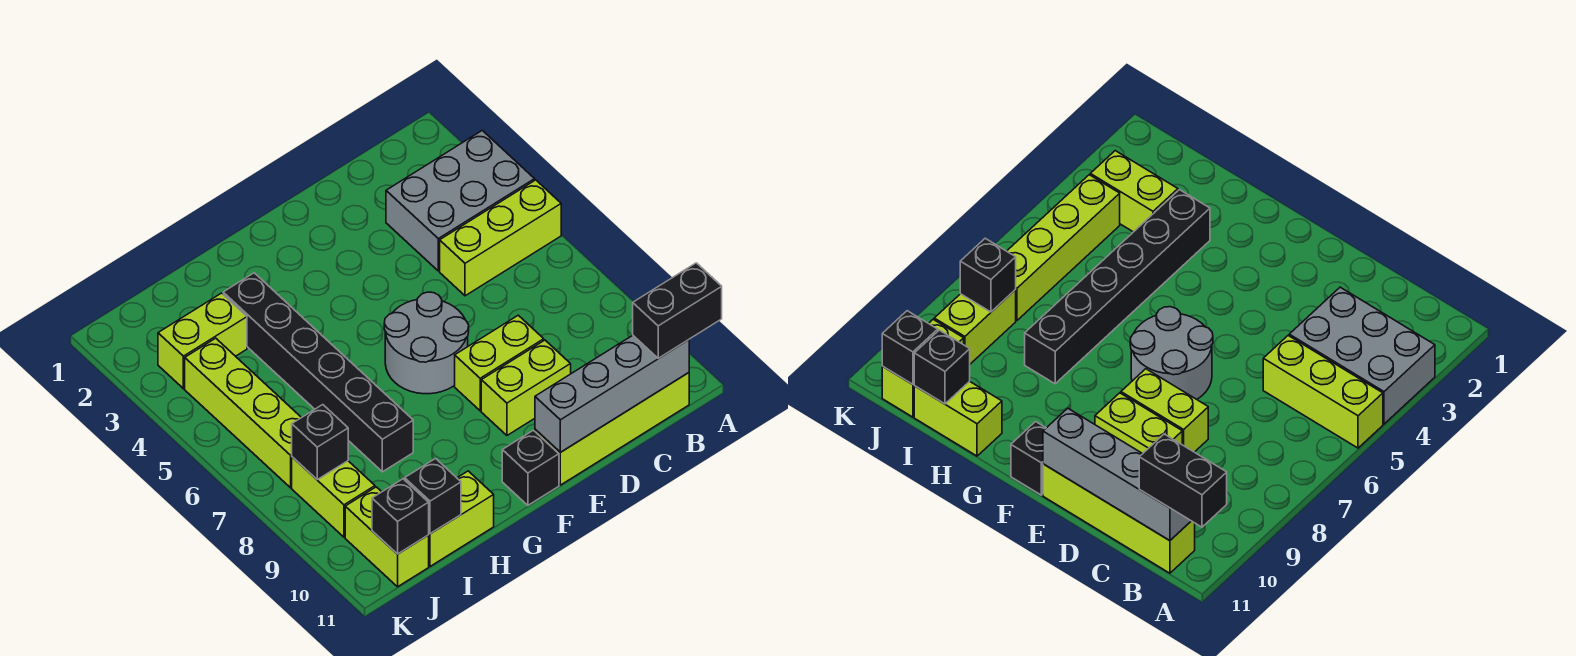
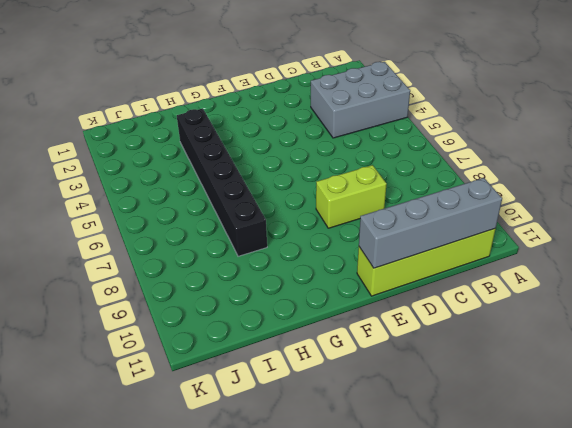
none -> lime brick A5:C5 level 1
none -> lime brick D9:E9 level 1
none -> grey round brick E6:F7 level 1

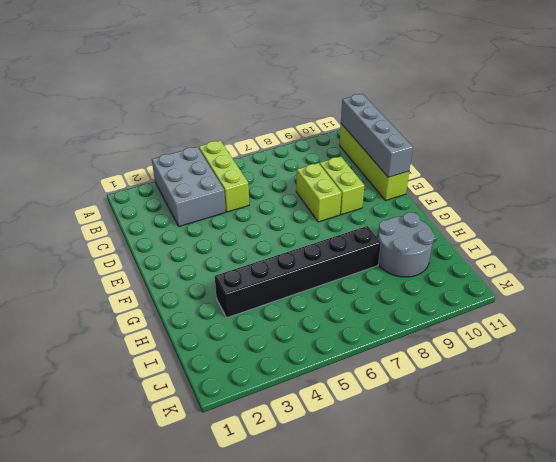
grey round brick H9:I10 level 1 -> grey round brick E6:F7 level 1
none -> black brick F11 level 1
none -> lime brick H11:I11 level 1
none -> lime brick I3:J3 level 1

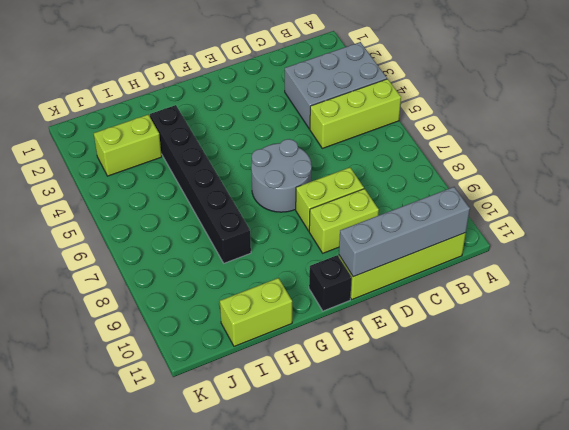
none -> lime brick J4:J7 level 1
none -> lime brick J8:J9 level 1
none -> lime brick J10:J11 level 1

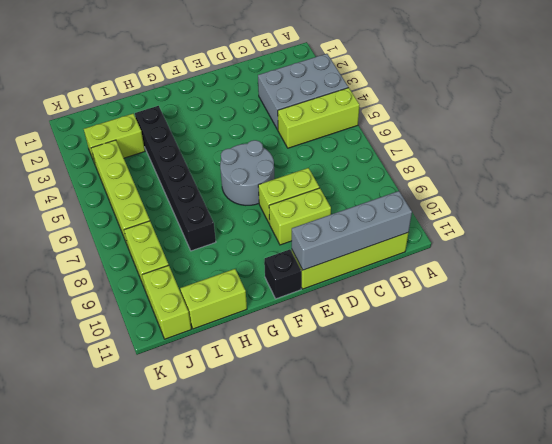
none -> black brick I11 level 2
none -> black brick J8 level 2
none -> black brick J11 level 2

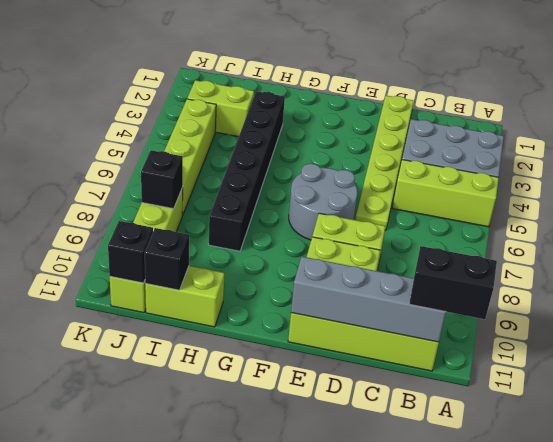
lime plate D1:D6 level 1 -> none
none -> black brick F11 level 1

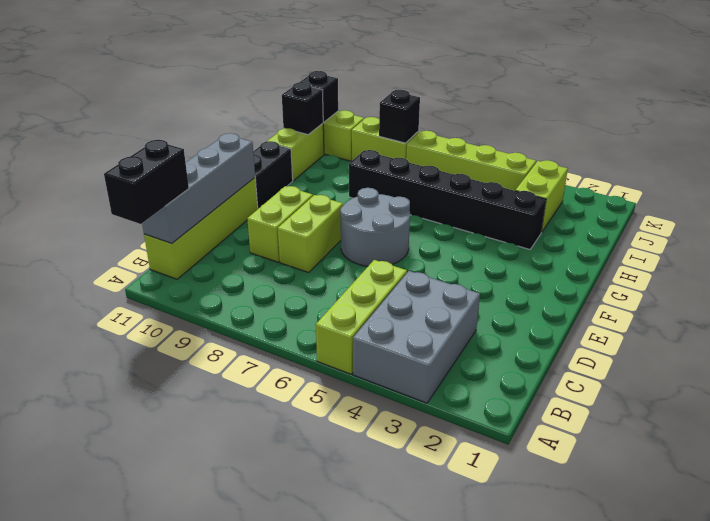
black brick F11:G11 level 1 -> black brick F11 level 1

